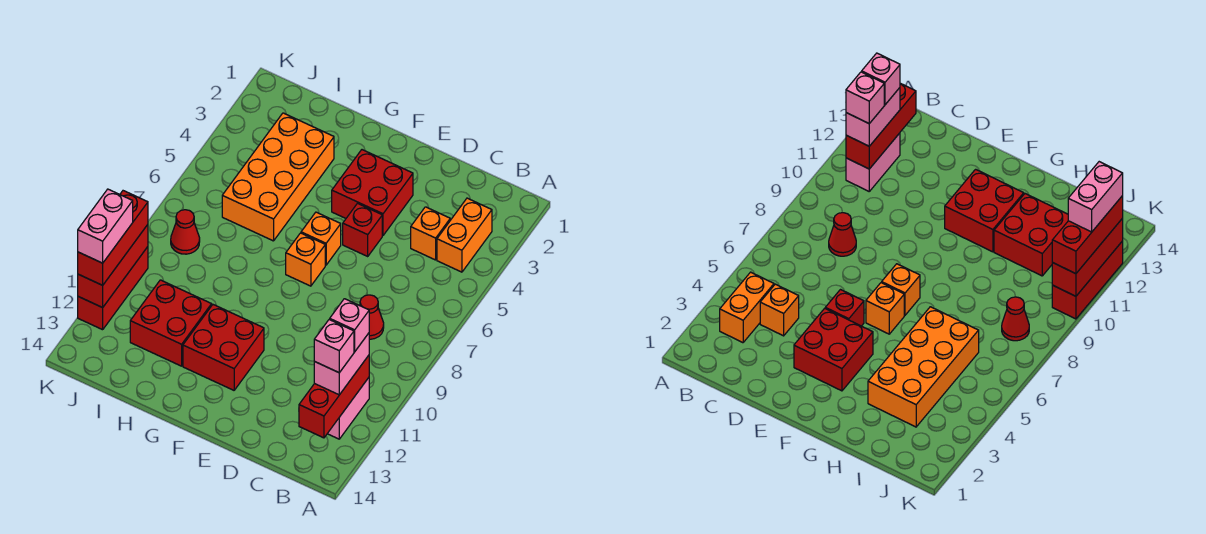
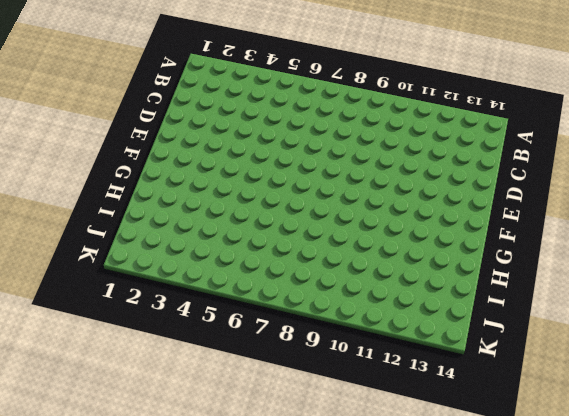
none -> orange brick B3:B4 level 1
none -> pink brick B11:B12 level 1
none -> orange brick C4 level 1

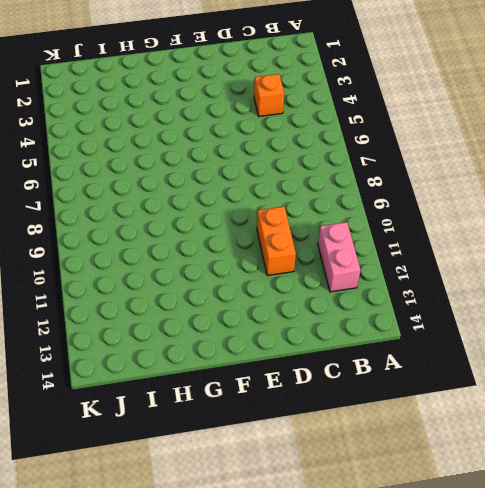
orange brick D10:D11 level 1 -> orange brick B3:B4 level 1
none -> red cone C8 level 1
none -> red brick E3:F4 level 1
none -> red brick E5 level 1

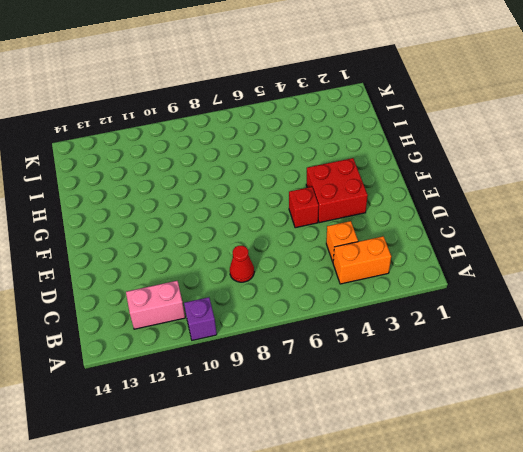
purple brick A10 level 1 -> none
none -> orange brick F6 level 1
none -> orange brick F7 level 1
none -> red brick F11:G12 level 1

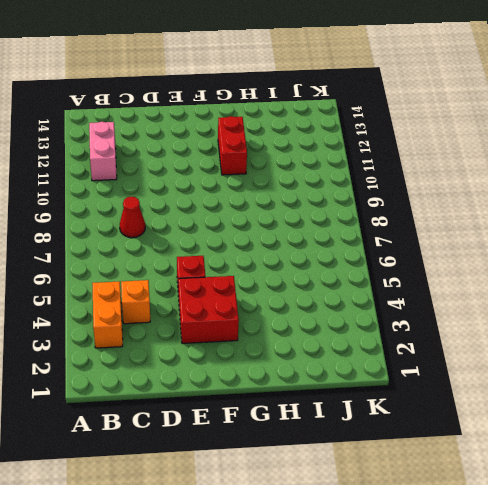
red brick G11:G12 level 1 -> red brick F11:G12 level 1
none -> orange brick F6 level 1
none -> orange brick F7 level 1
none -> orange brick H3:I6 level 1

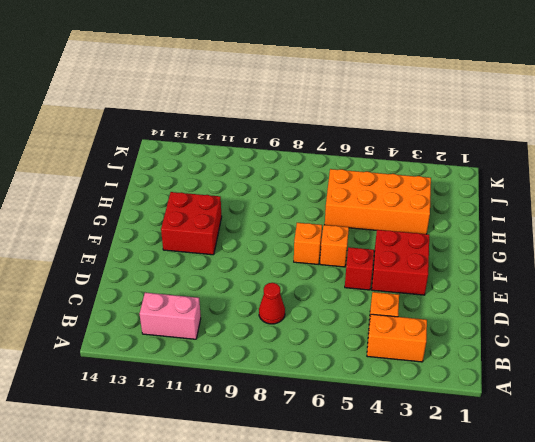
none -> red brick H11:I12 level 1
none -> red cone J8 level 1
none -> red brick K10:K12 level 1

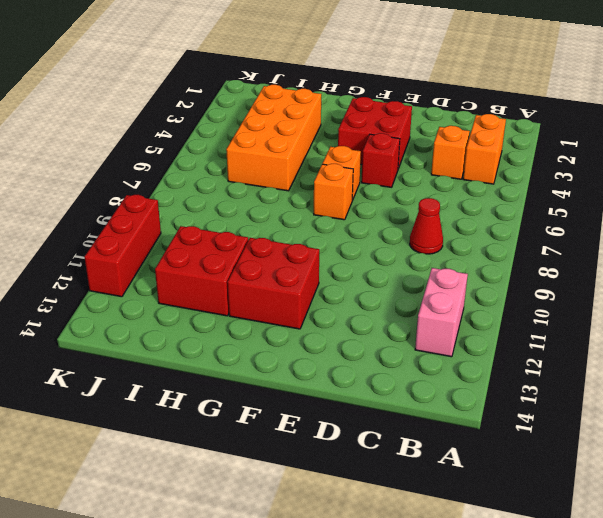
none -> red cone J8 level 1
none -> red brick B11:B13 level 2
none -> red brick K10:K12 level 2

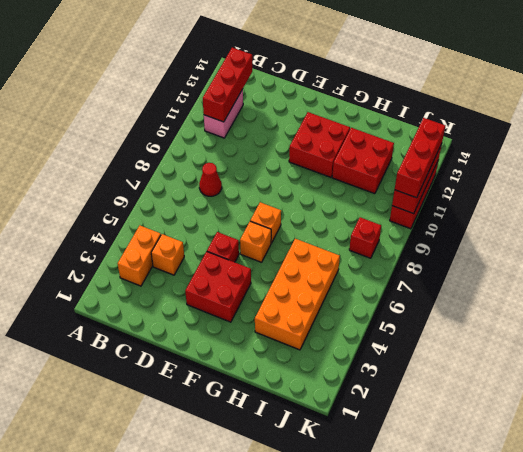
red brick J8 level 1 -> red cone J8 level 1
none -> pink brick B11:B12 level 3
none -> pink brick B11 level 4
none -> pink brick B12 level 4

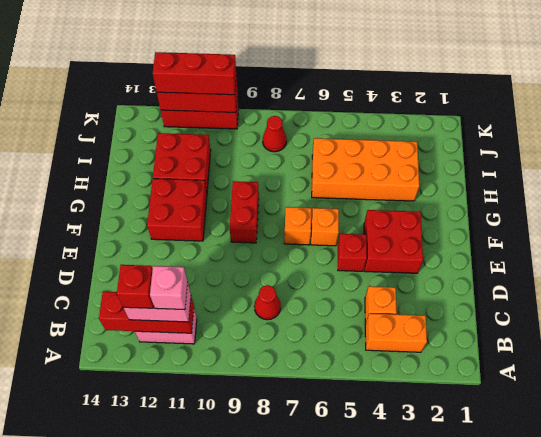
red brick B12 level 4 -> pink brick B12 level 4
red brick F9:G9 level 1 -> none
none -> pink brick K11:K12 level 4

